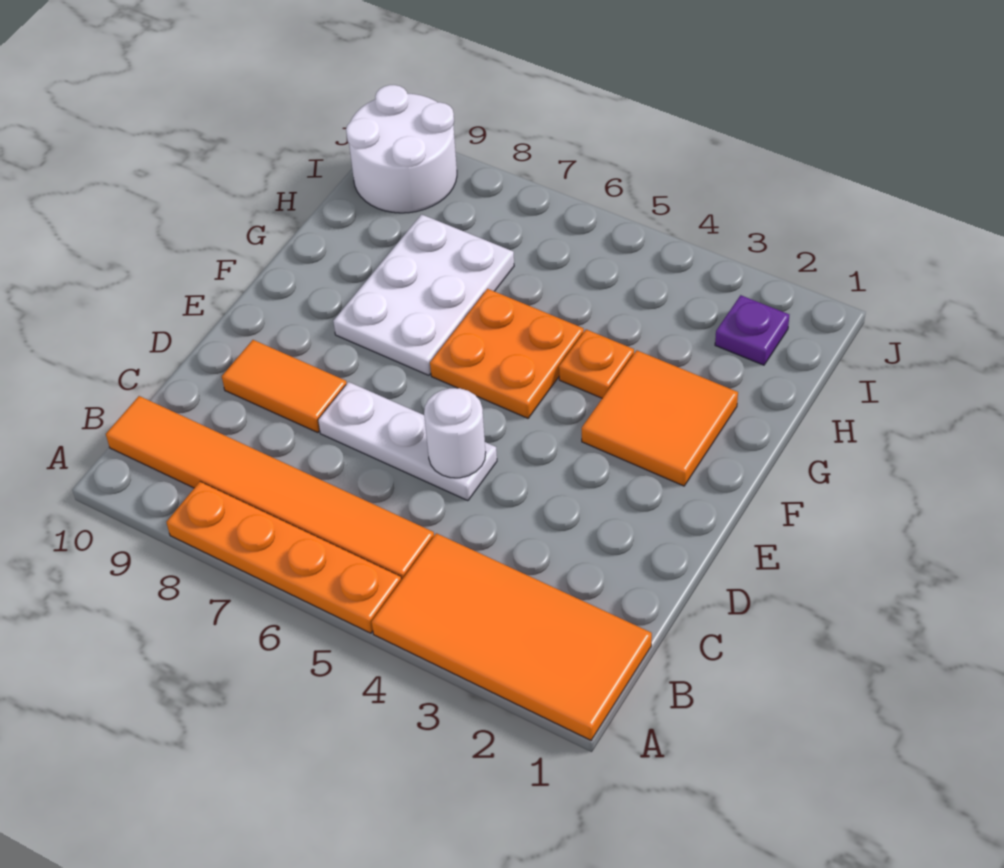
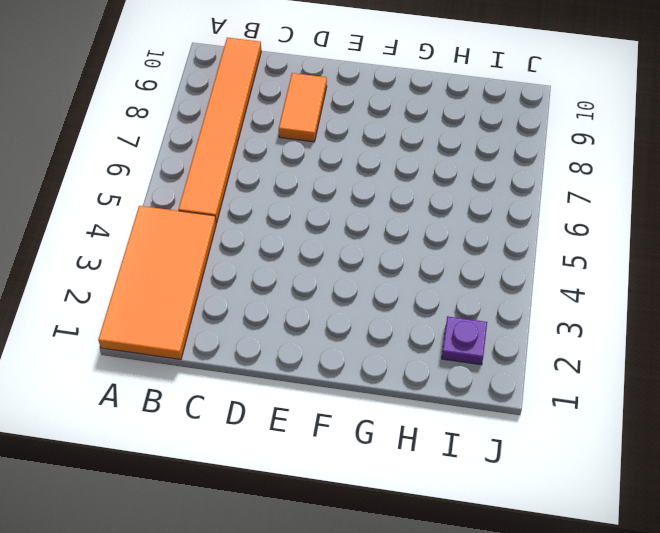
none -> orange plate A5:A8 level 1
none -> white plate D5:D7 level 1
none -> orange tile F2:G3 level 1

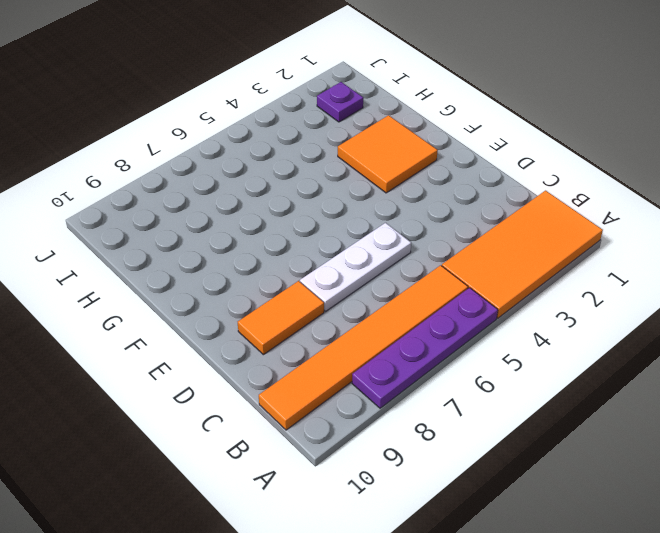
purple plate A5:A8 level 1 -> orange plate A5:A8 level 1
none -> orange plate F5:G6 level 1
none -> white plate F7:H8 level 1
none -> orange plate G4 level 1

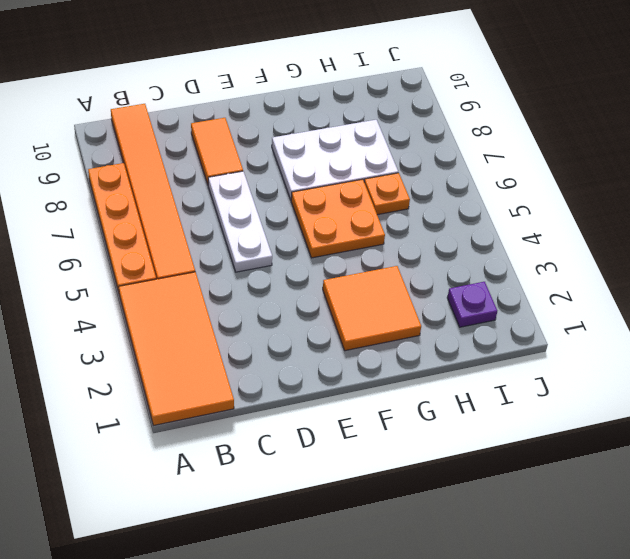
orange plate H6 level 1 -> orange plate G4 level 1
none -> white round brick I9:J10 level 1
none -> white round brick D5 level 2

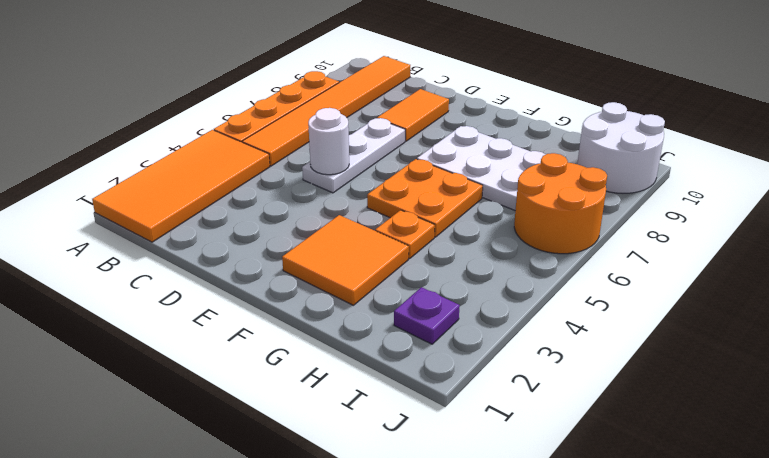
orange round brick I6:J7 level 1 -> none

